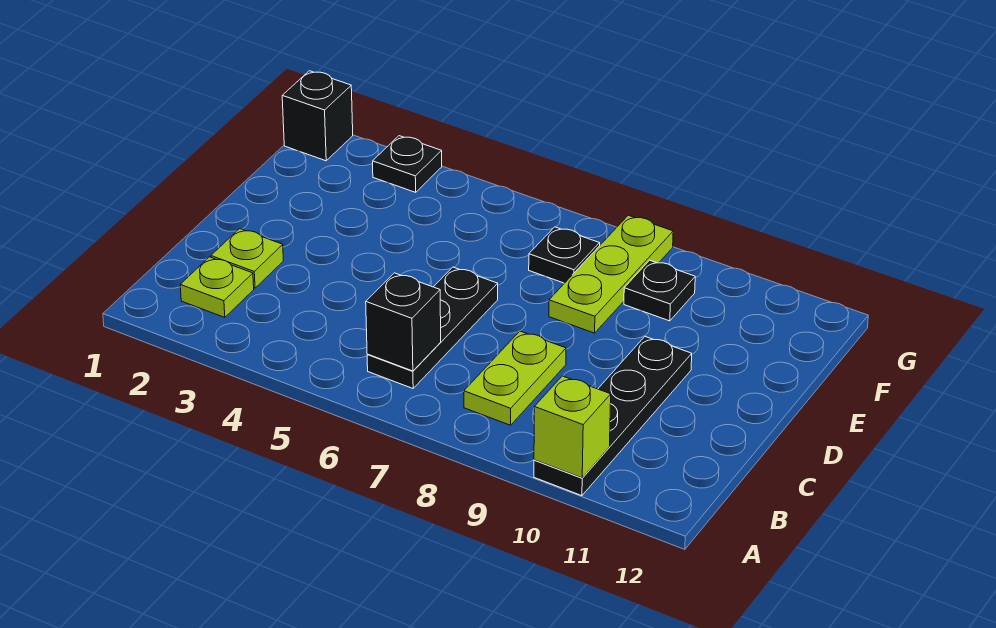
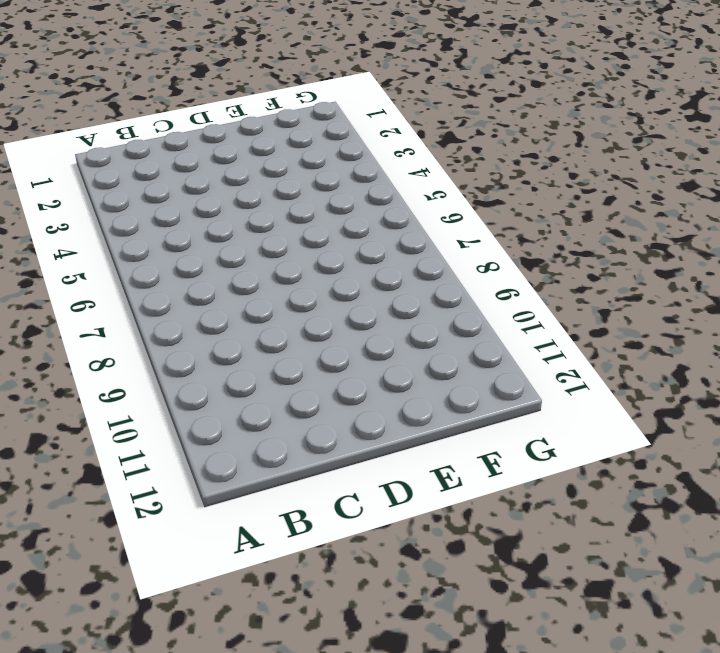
none -> black plate A10:D10 level 1
none -> lime plate B2 level 1
none -> black plate B6:D6 level 1

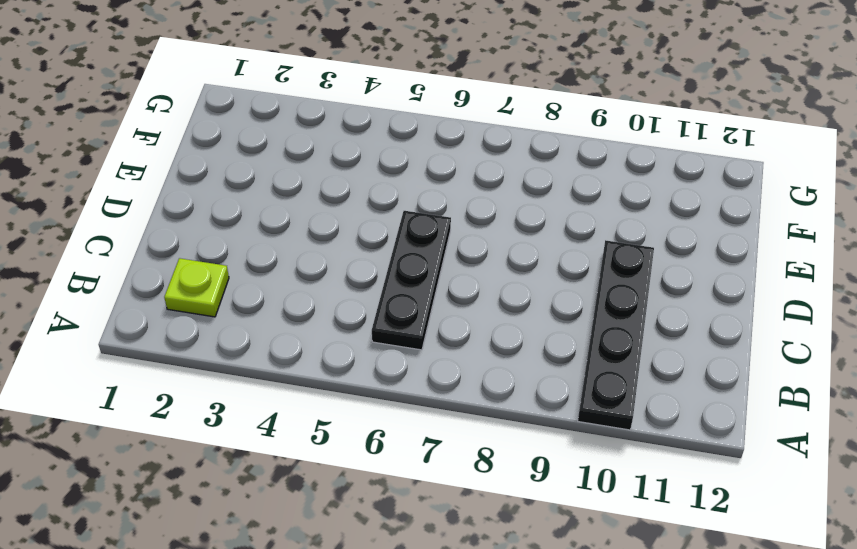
none -> lime plate B8:C8 level 1
none -> lime plate C2 level 1
none -> lime plate E8:G8 level 1

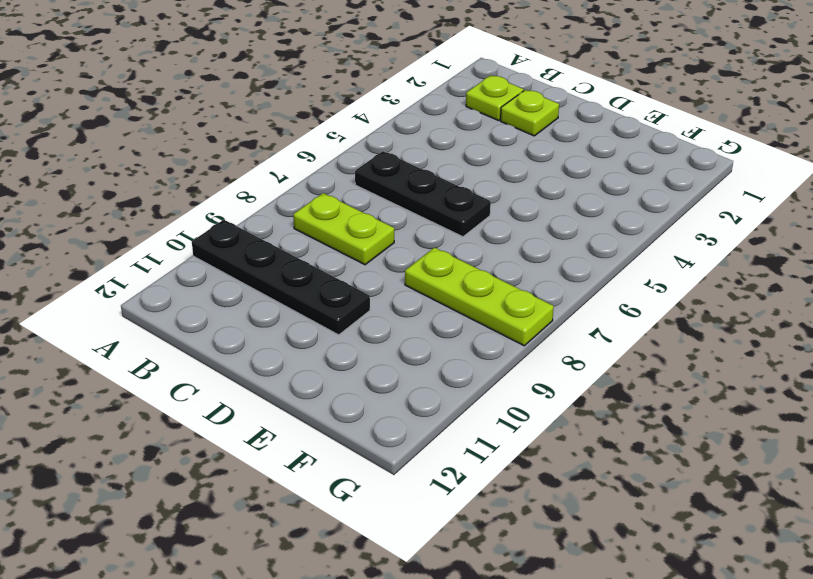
none -> black plate F7 level 1
none -> black plate F9 level 1
none -> black brick G1 level 1

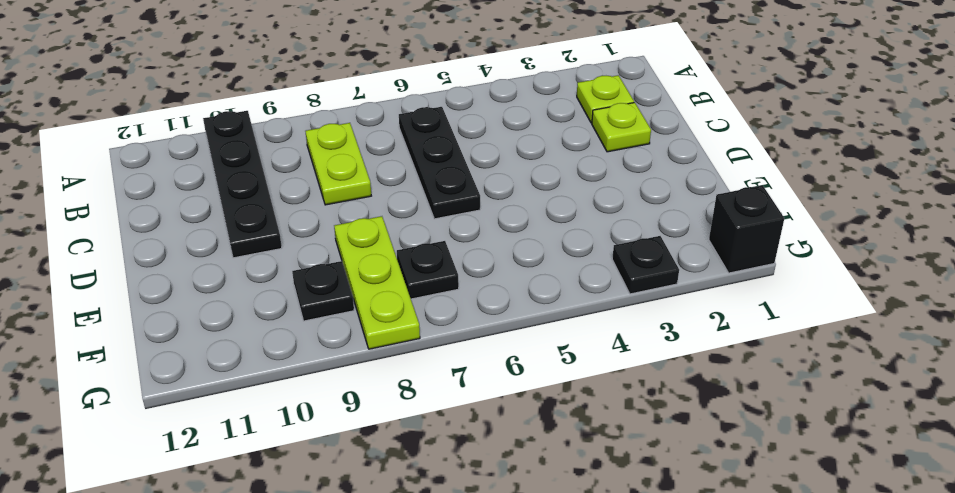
none -> lime brick A10 level 2
none -> black brick B6 level 2

